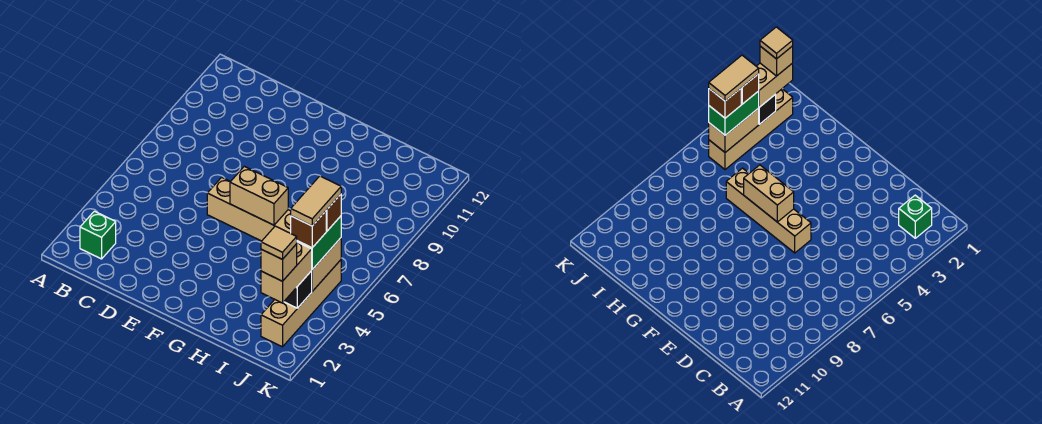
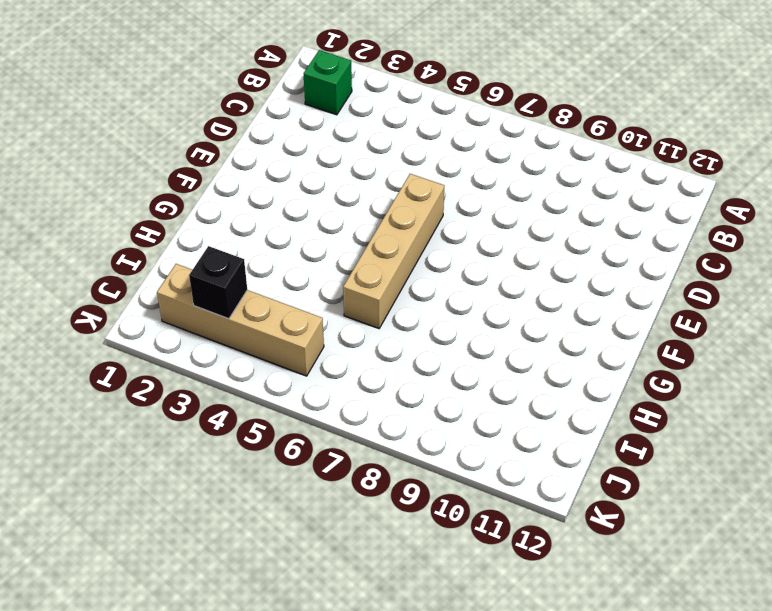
none -> tan brick F6:G6 level 2
none -> tan brick J4:J5 level 2
none -> tan brick J2:J3 level 3

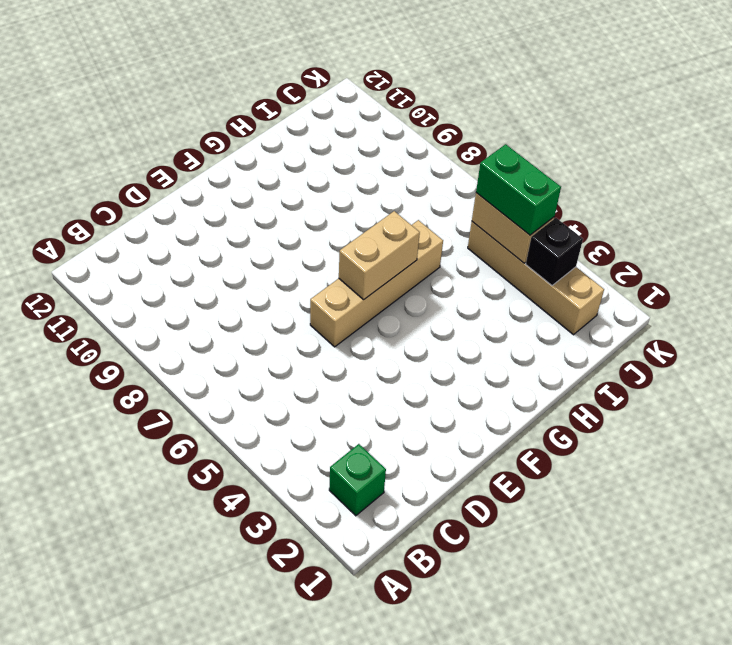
none -> tan brick J2:J3 level 3
none -> tan brick J2 level 4
none -> brown brick J4 level 4

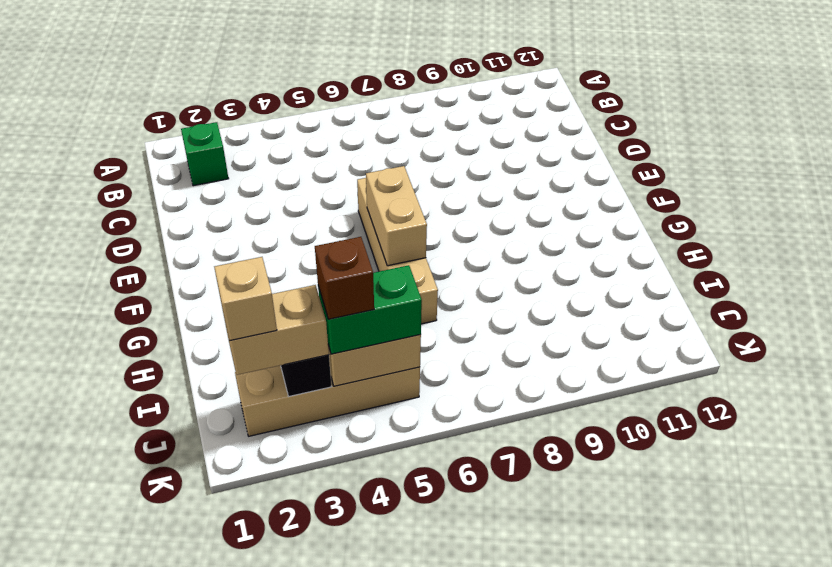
none -> brown brick J5 level 4
none -> tan tile J2 level 5
none -> tan tile J4:J5 level 5

